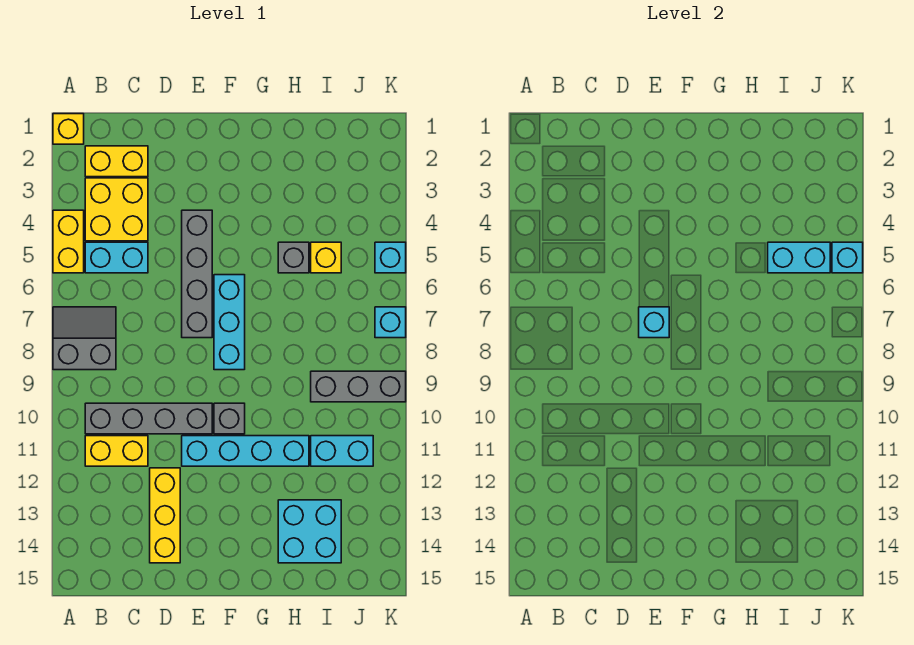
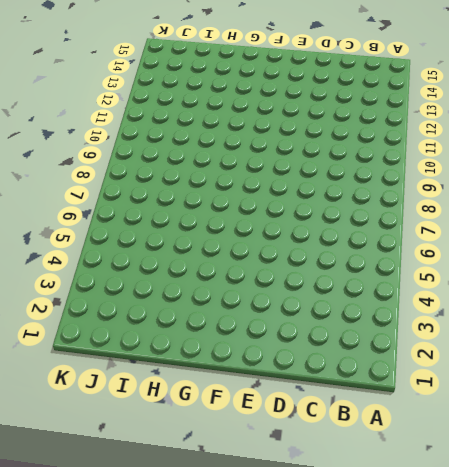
none -> yellow brick A1 level 1
none -> yellow brick A4:A5 level 1
none -> grey slope A7:B8 level 1 top 8

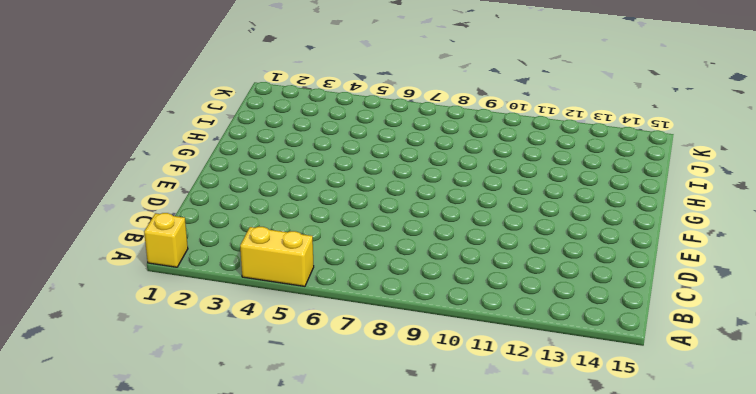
none -> grey slope A7:B8 level 1 top 8
none -> yellow brick B2:C2 level 1
none -> yellow brick B3:C4 level 1

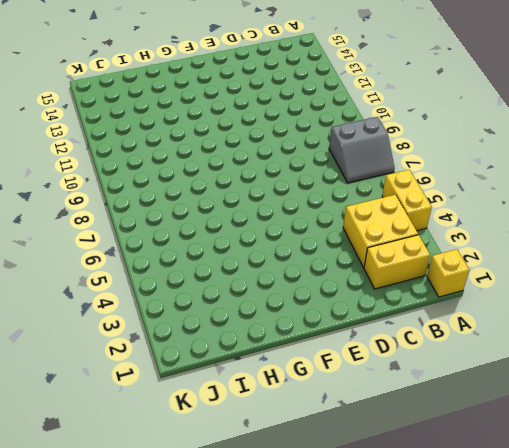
none -> cyan brick B5:C5 level 1
none -> grey brick B10:E10 level 1
none -> yellow brick B11:C11 level 1

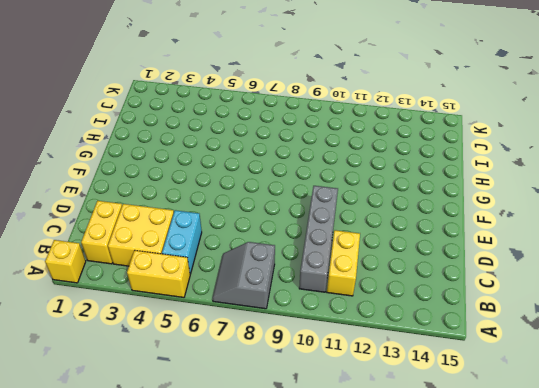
none -> yellow brick D12:D14 level 1
none -> grey brick E4:E7 level 1
none -> cyan brick E11:H11 level 1

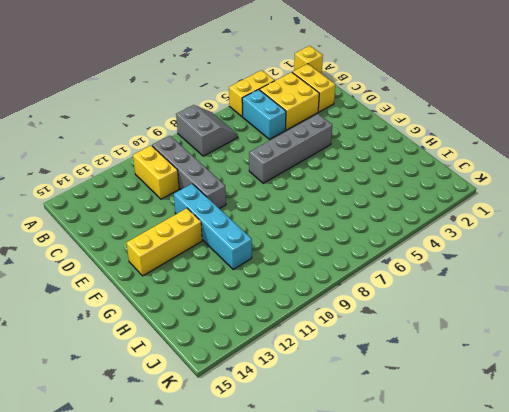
yellow brick F12:F14 level 1 -> yellow brick D12:D14 level 1
none -> cyan brick F6:F8 level 1
none -> grey brick F10 level 1
none -> grey brick H5 level 1

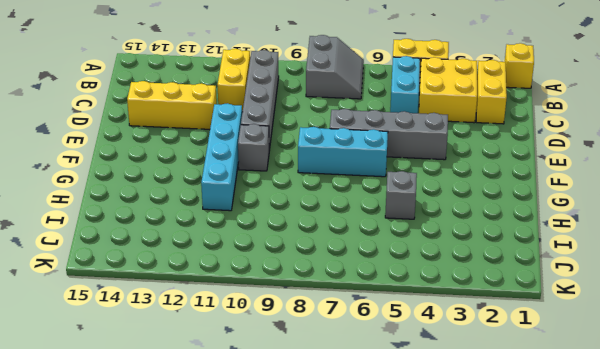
none -> cyan brick H13:I14 level 1
none -> yellow brick I5 level 1
none -> grey brick I9:K9 level 1

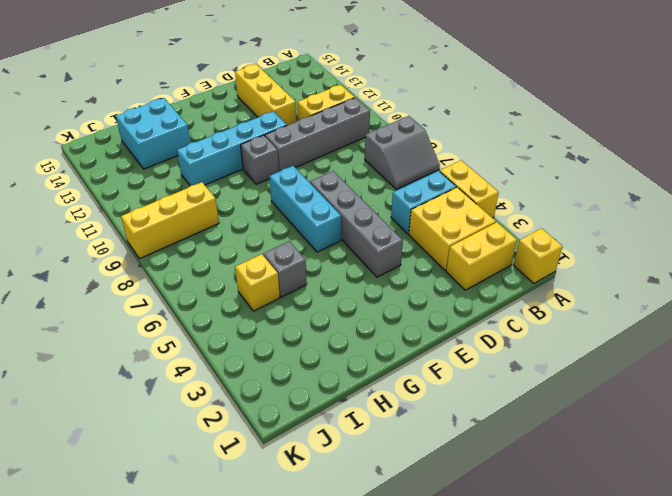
yellow brick I9:K9 level 1 -> grey brick I9:K9 level 1
none -> cyan brick I11:J11 level 1
none -> cyan brick K5 level 1
none -> cyan brick K7 level 1

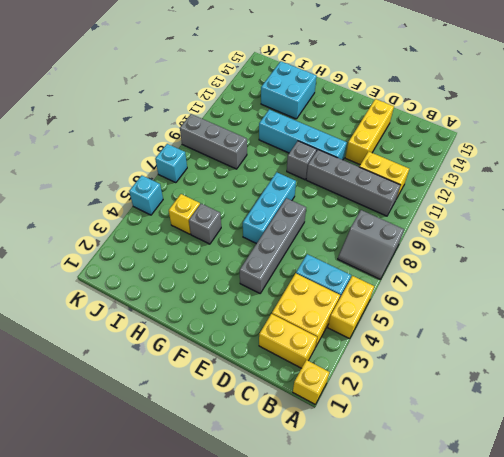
none -> cyan brick I11:J11 level 1
none -> cyan brick E7 level 2
none -> cyan brick I5:J5 level 2

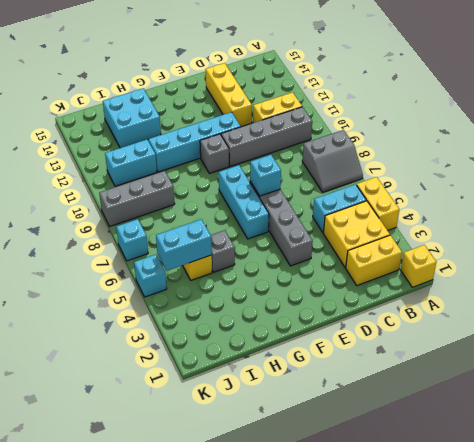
none -> cyan brick K5 level 2

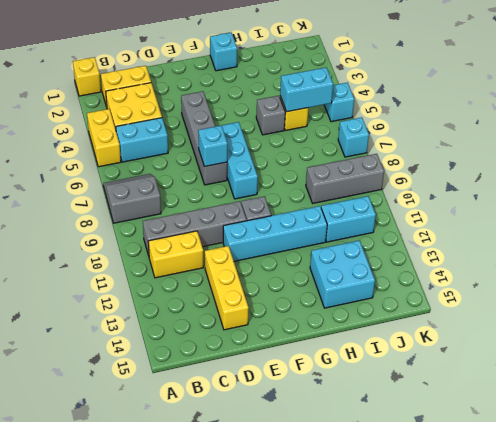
cyan brick G1 level 1 -> cyan brick K5 level 2

